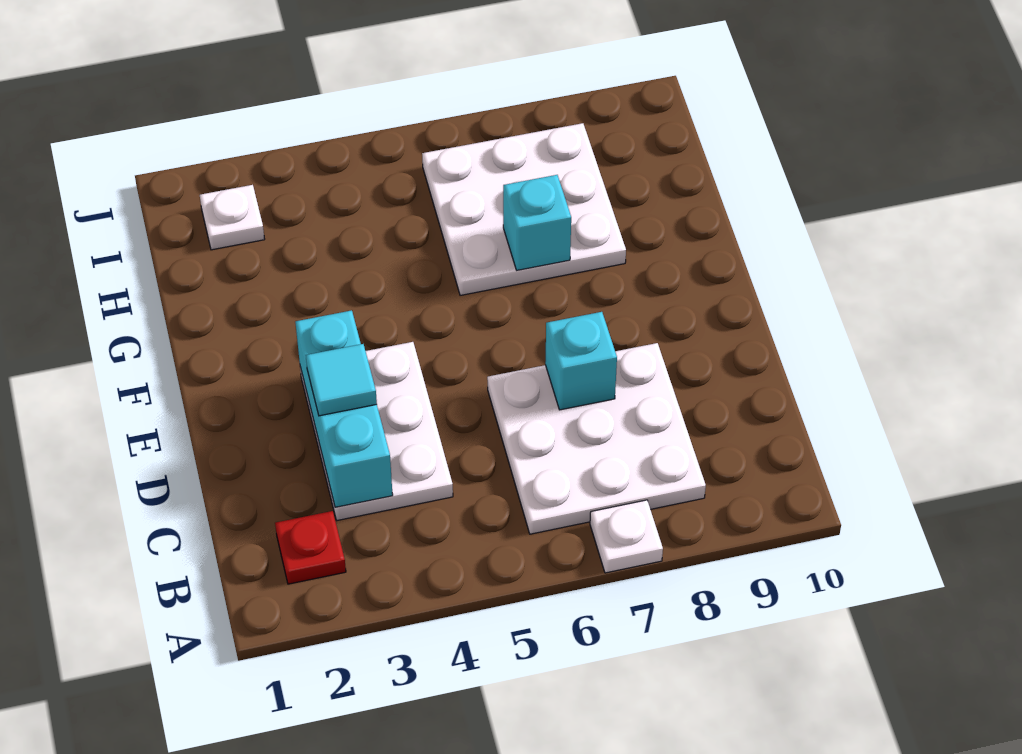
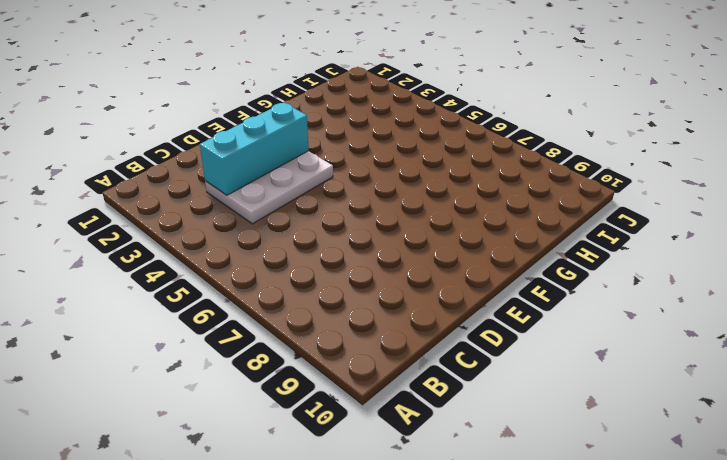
none -> white plate A7 level 1
none -> red plate B2 level 1

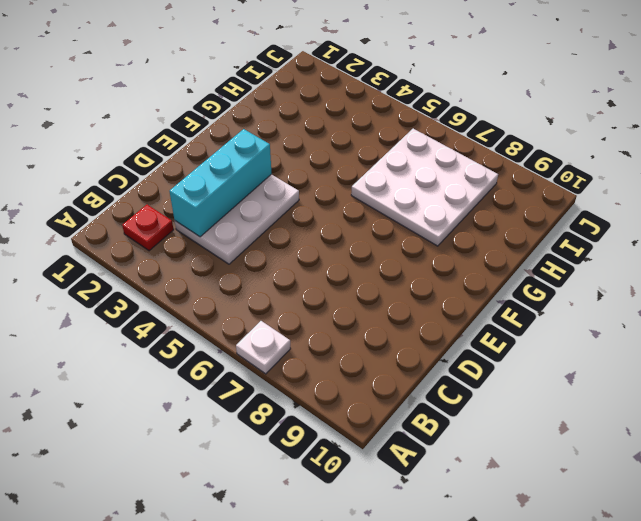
none -> white plate B6:D8 level 1
none -> white plate I2 level 1

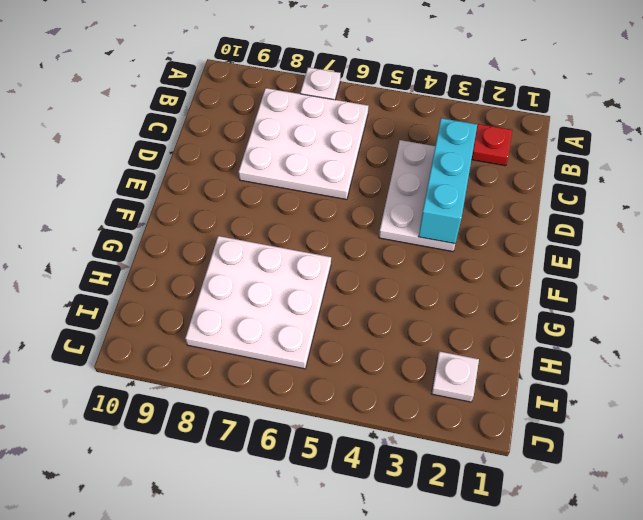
none -> cyan brick D7 level 2
none -> cyan brick G7 level 2

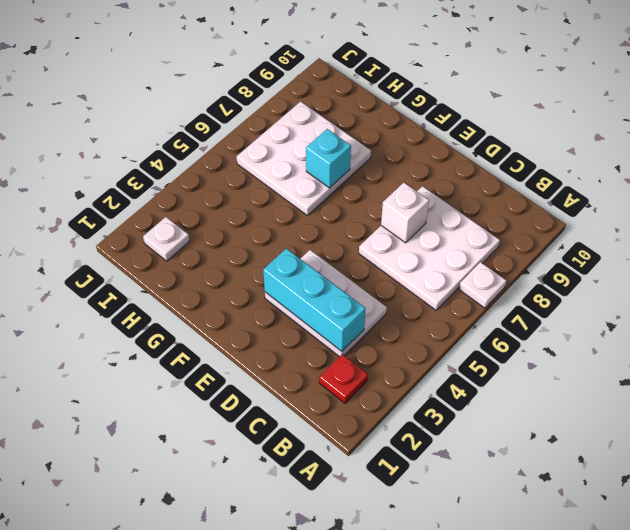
white brick D7 level 2 -> cyan brick D7 level 2
none -> cyan tile D3 level 3

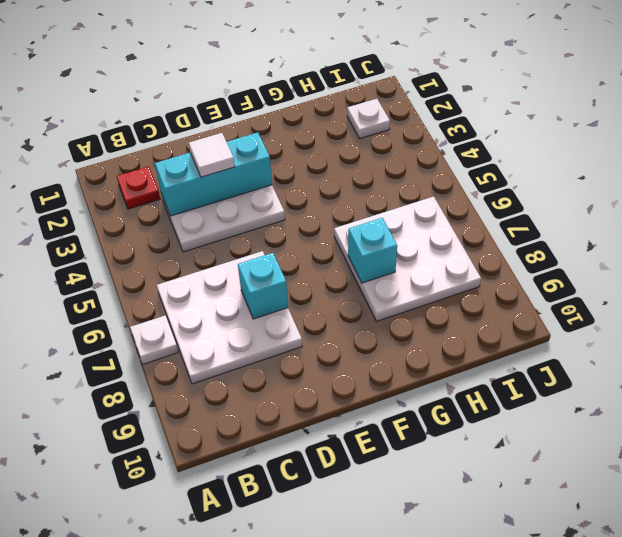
white tile D3 level 3 -> cyan tile D3 level 3

